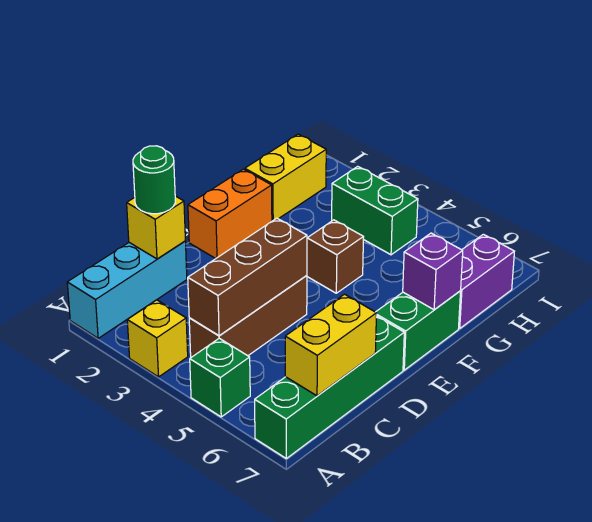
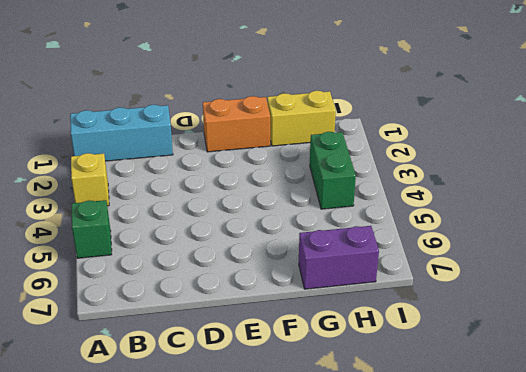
none -> green brick A7:D7 level 1
none -> brown brick B4:D4 level 1
none -> green brick E7:F7 level 1

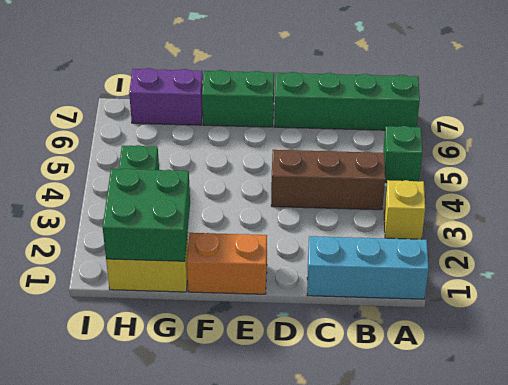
green brick G1:H2 level 2 -> none
none -> brown brick F4 level 1
none -> brown brick B4:D4 level 2
none -> yellow brick B7:C7 level 2

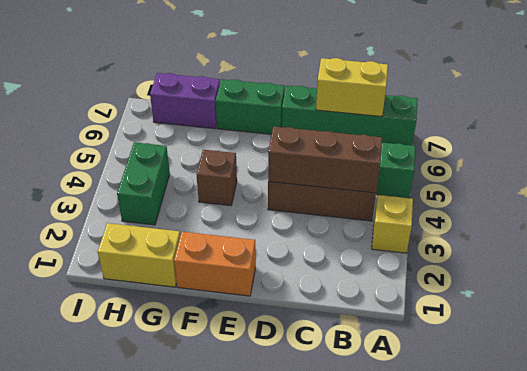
none -> cyan brick A1:C1 level 1
none -> yellow brick C1 level 2
none -> purple brick F7 level 2

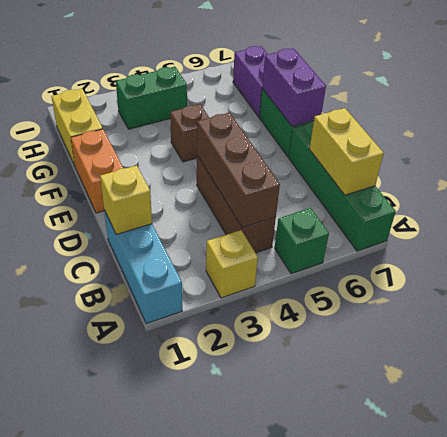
purple brick E7:F7 level 2 -> purple brick F7 level 2
none -> green round brick C1 level 3

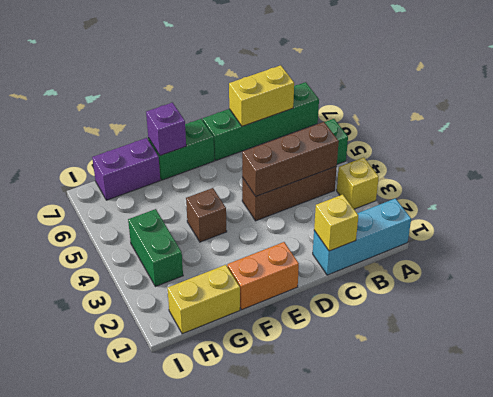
none -> green round brick C1 level 3

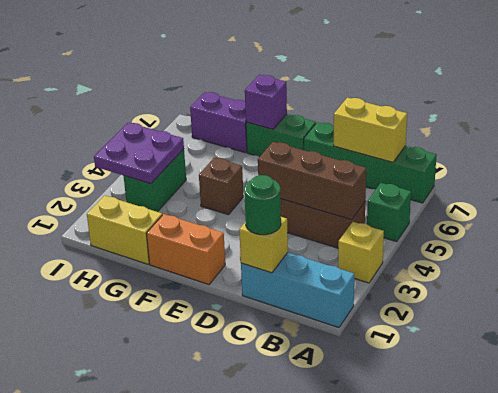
purple plate H3:I4 level 2 -> none

